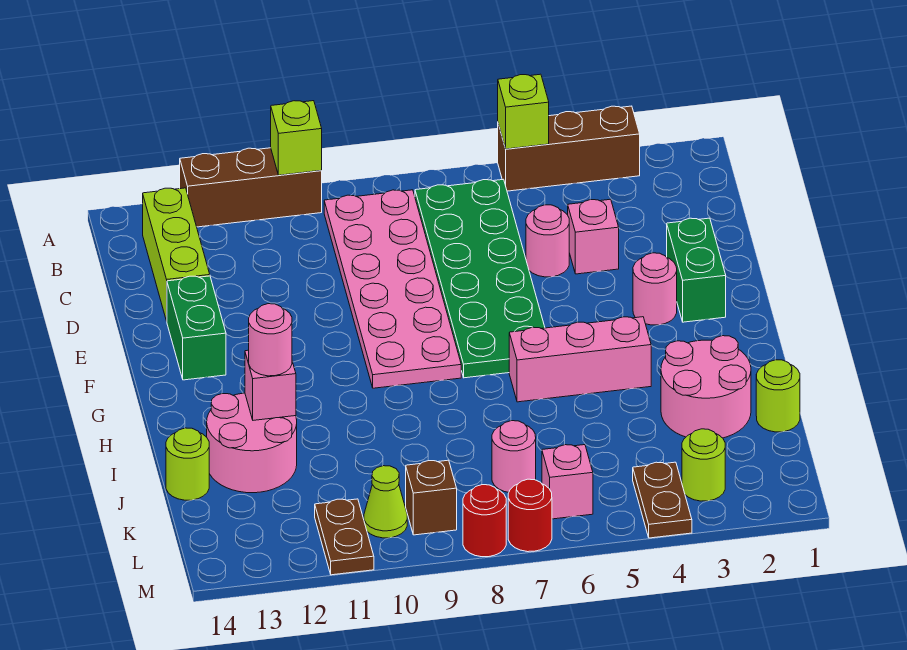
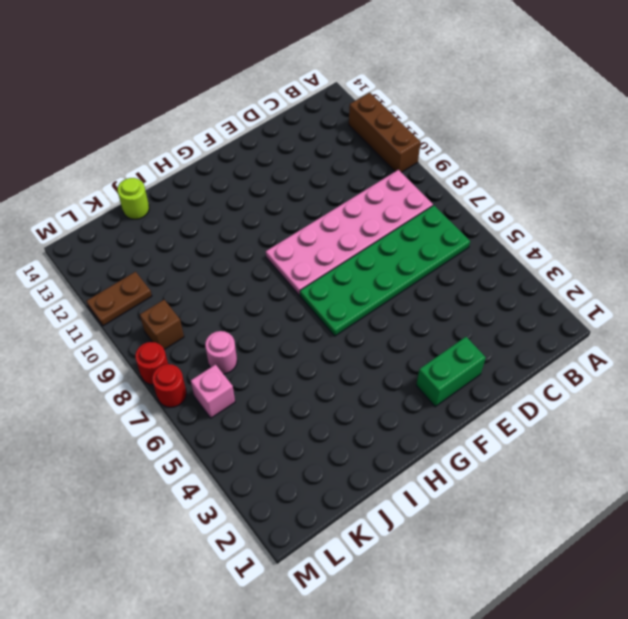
none -> brown brick A3:A5 level 1
none -> lime brick B13:D13 level 1
none -> pink brick D4 level 1

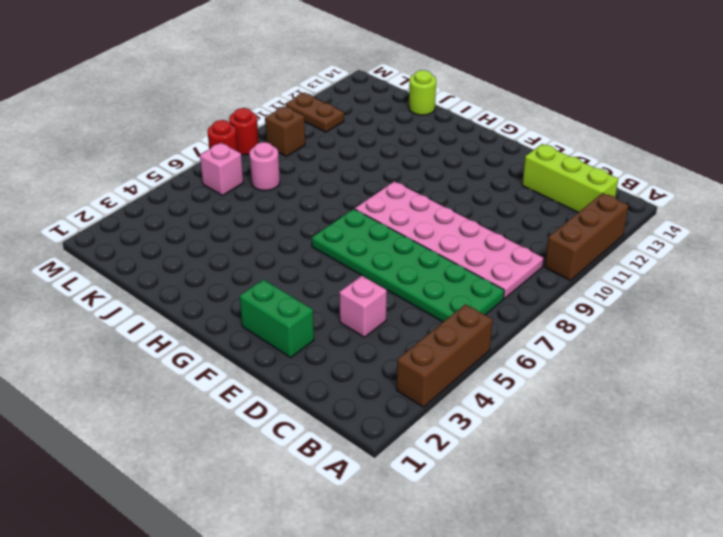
none -> pink round brick D5 level 1
none -> green brick E13:F13 level 1
none -> pink round brick F3 level 1

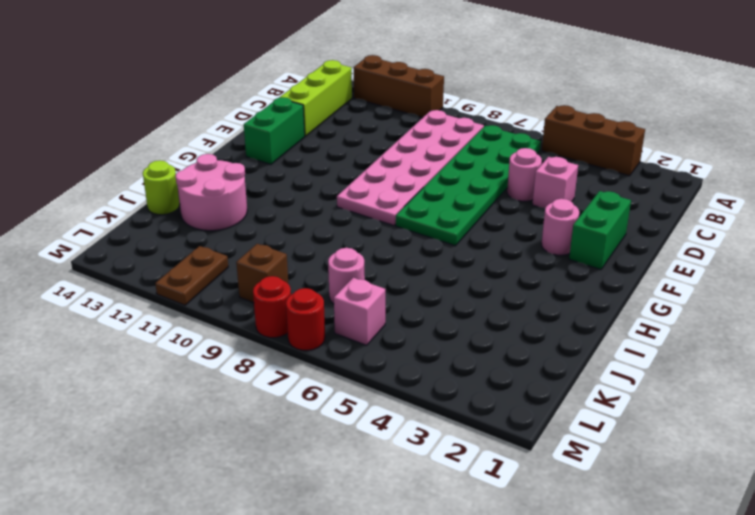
none -> pink brick H4:H6 level 1
none -> pink round brick I2:J3 level 1
none -> lime round brick J1 level 1

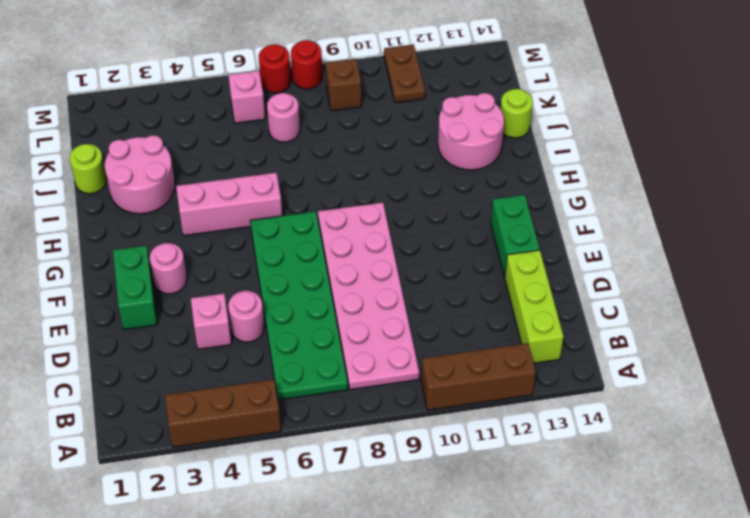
none -> lime round brick L3 level 1
none -> brown plate L4:M4 level 1
none -> lime cone L10 level 1

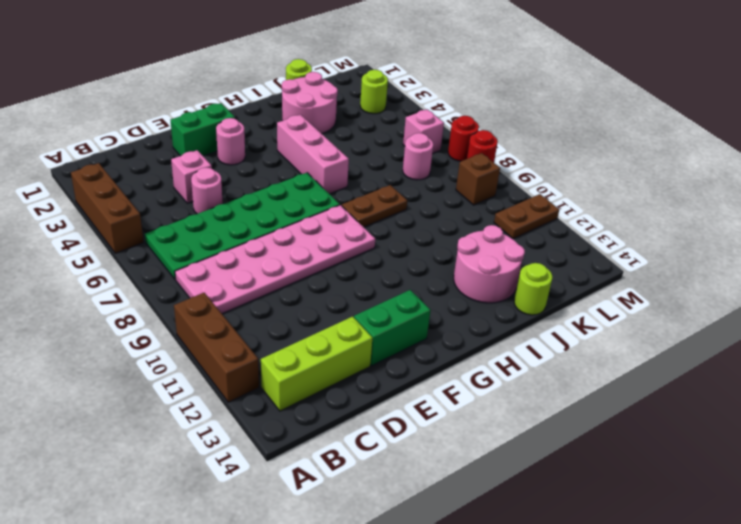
brown plate H8:I8 level 1 -> brown plate L4:M4 level 1
none -> lime cone L10 level 1
none -> lime brick A5 level 2
none -> lime brick A10 level 2

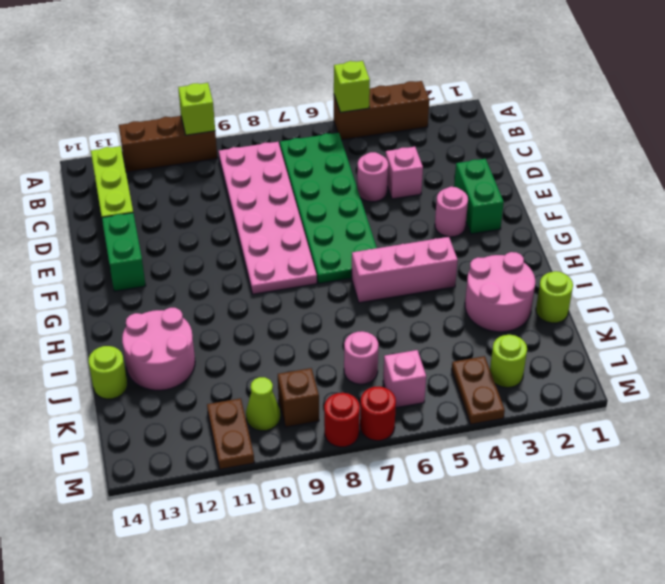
none -> pink brick I12 level 2
none -> pink round brick I12 level 3

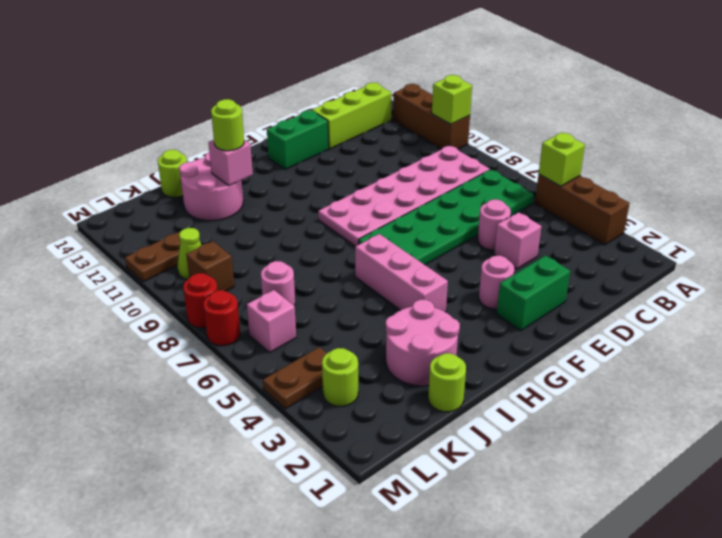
lime round brick I12 level 3 -> pink round brick I12 level 3

